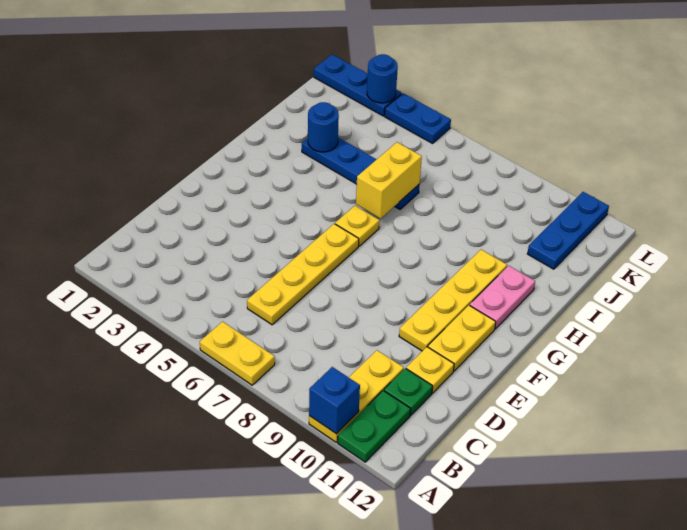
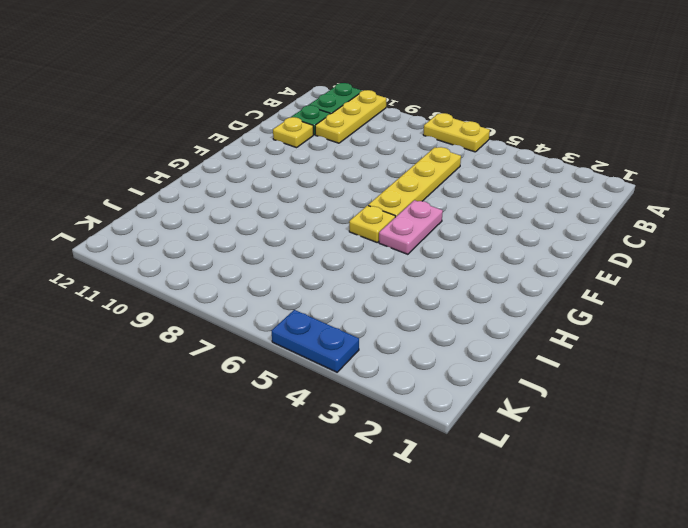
pink plate F5:G5 level 1 -> pink plate G11:H11 level 1
none -> yellow plate E10:H10 level 1
none -> yellow plate E11:F11 level 1
none -> blue plate I3:I6 level 1

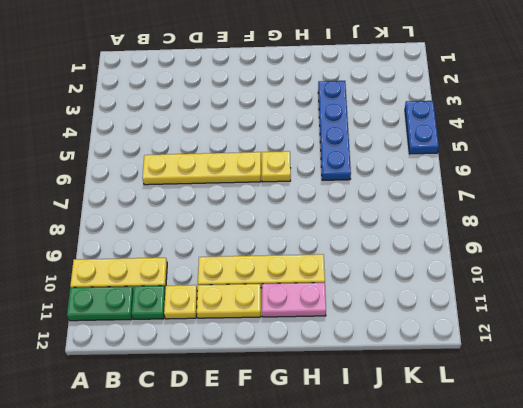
none -> yellow plate A6:A7 level 1
none -> blue plate J11:L11 level 1
none -> blue plate L1:L3 level 1

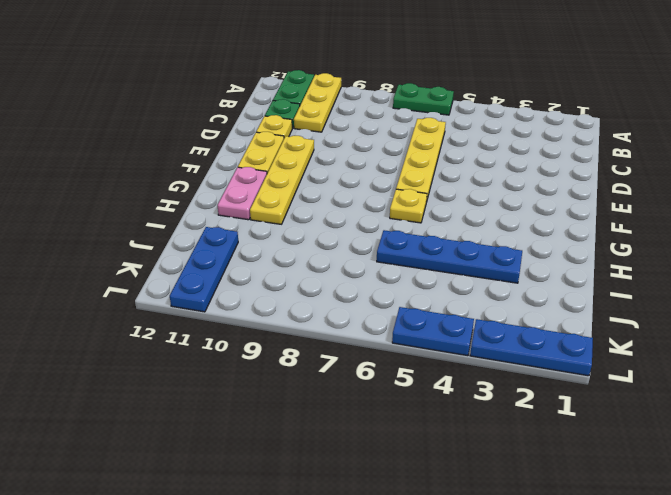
green plate A6:A7 level 1 -> yellow plate A6:A7 level 1
none -> blue brick A10 level 2
none -> yellow brick H6:I6 level 2
none -> blue round brick I3 level 2

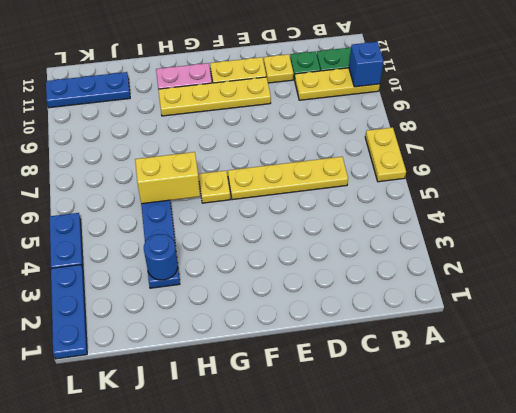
none -> blue round brick L3 level 2

